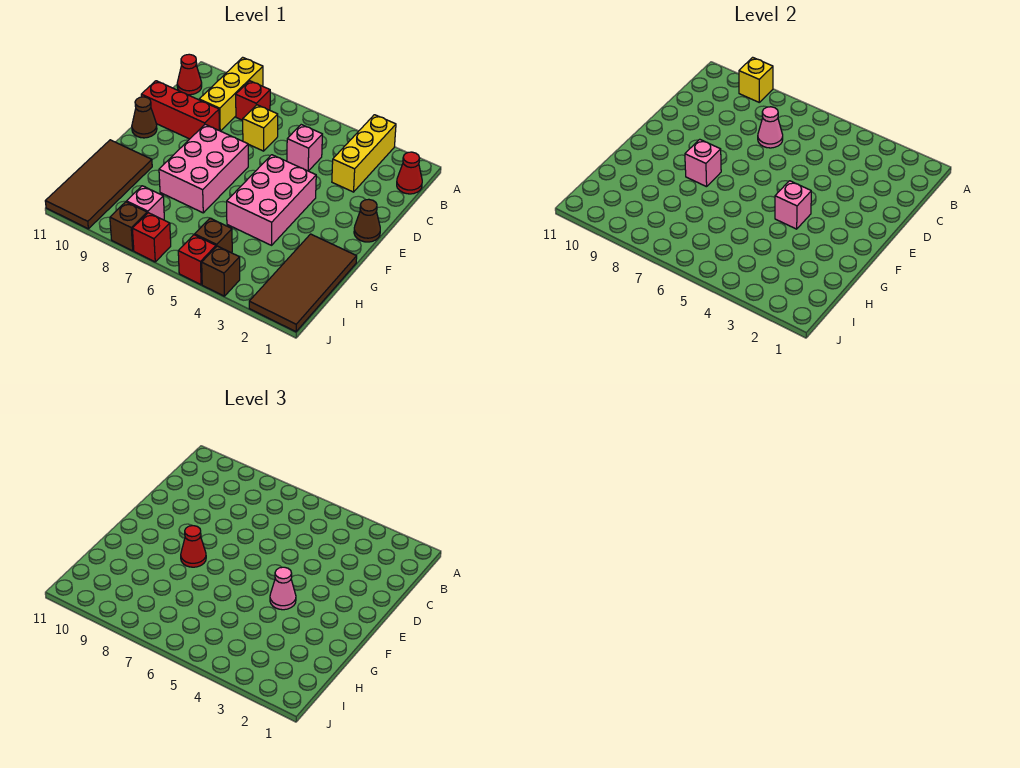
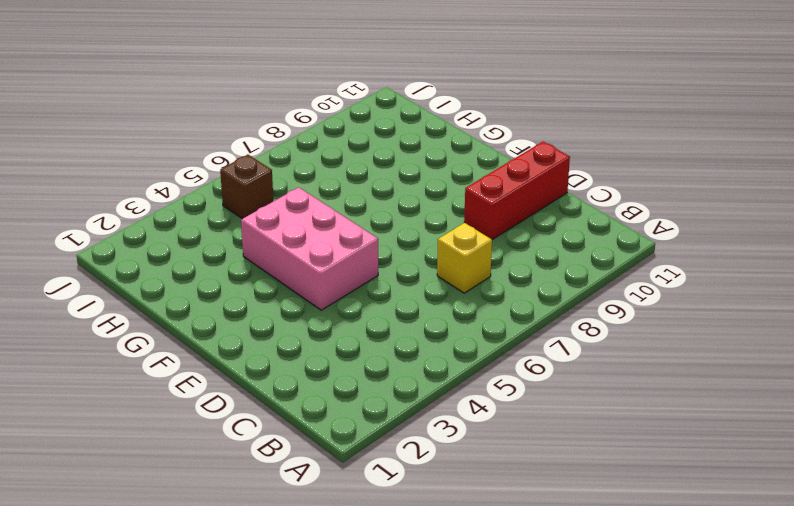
none -> yellow brick A3:C3 level 1
none -> yellow brick A9:C9 level 1
none -> red cone B1 level 1

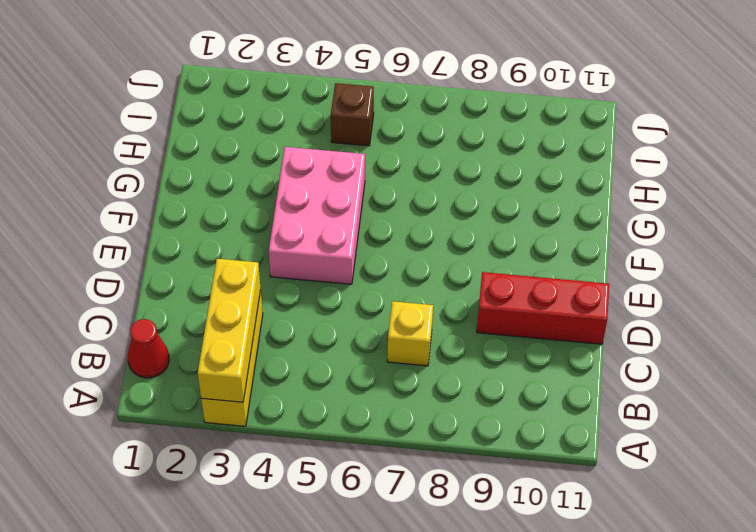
yellow brick A3:C3 level 2 -> yellow brick A9:C9 level 1
none -> red brick B8 level 1
none -> red cone B11 level 1
none -> pink brick C5 level 1

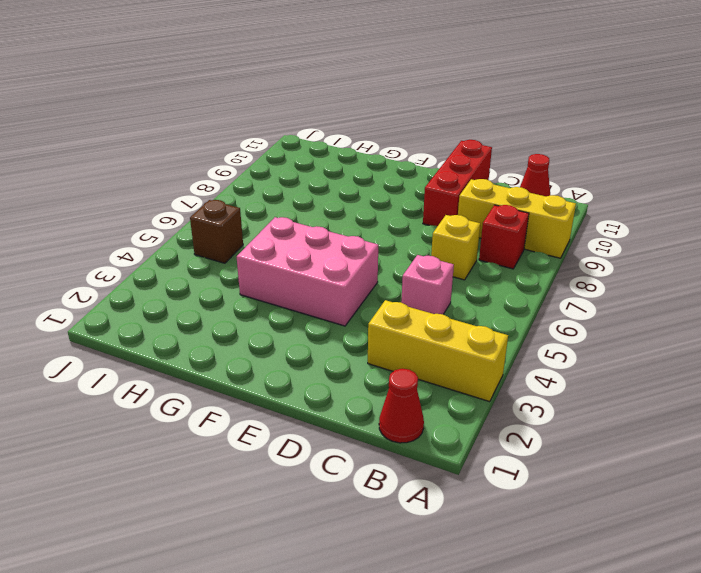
none -> brown cone E1 level 1
none -> pink brick E7:G8 level 1
none -> brown cone E11 level 1

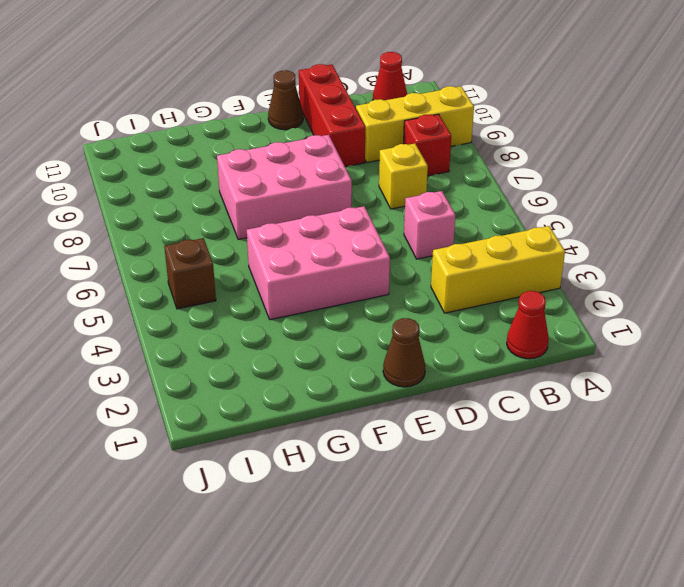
none -> brown tile G1:J2 level 1
none -> brown tile G10:J11 level 1
none -> pink brick I8 level 1

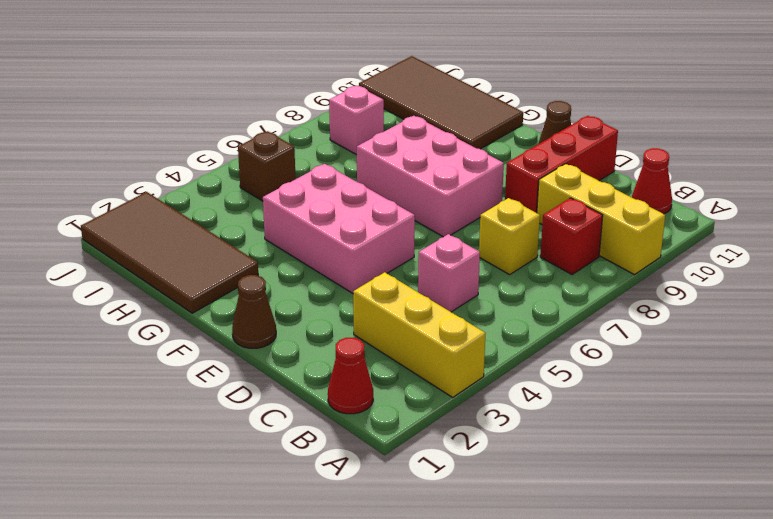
none -> brown brick J4 level 1
none -> red brick J5 level 1
none -> red brick J7 level 1

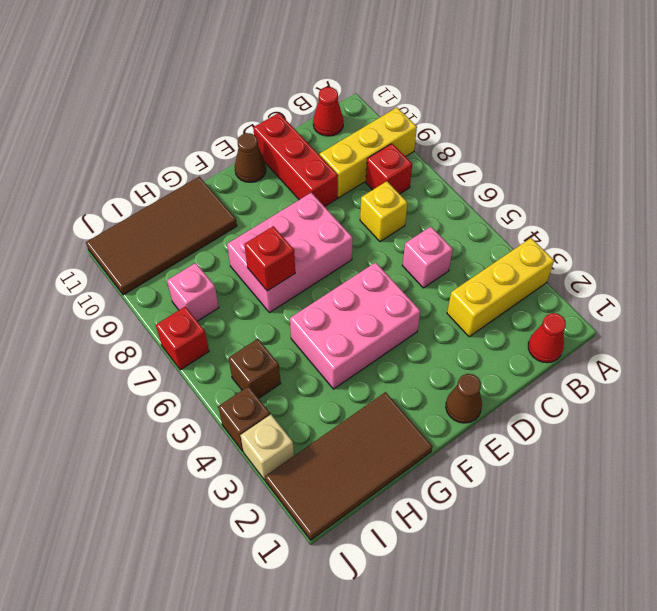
red brick G7 level 2 -> red brick J5 level 1
tan brick J3 level 1 -> none
none -> brown brick J8 level 1
none -> yellow brick A9 level 2
none -> pink cone C7 level 2

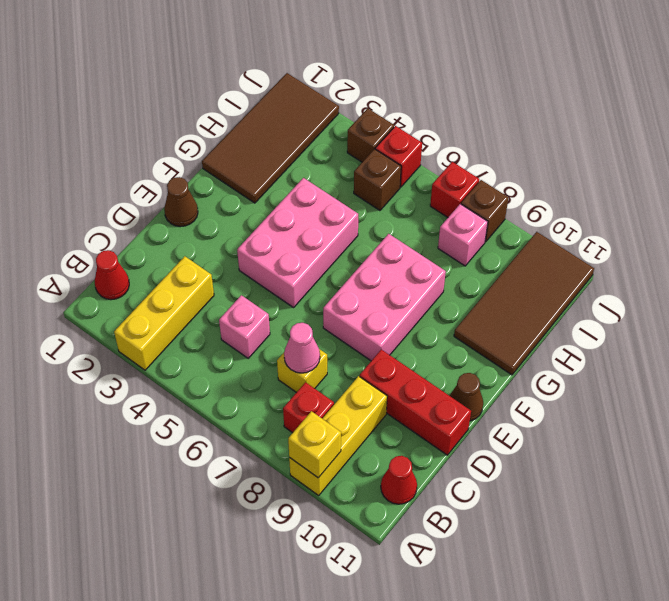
none -> pink brick F4 level 2
none -> pink brick F8 level 2
none -> pink cone F4 level 3

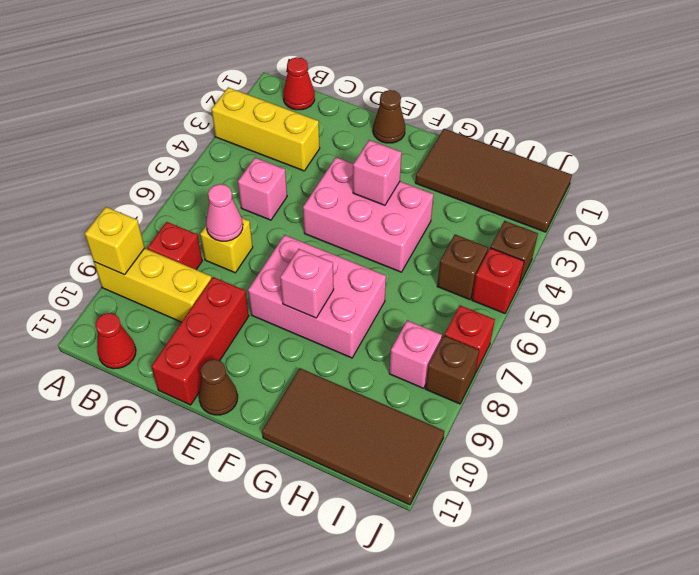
none -> pink cone F4 level 3
none -> red cone F8 level 3

